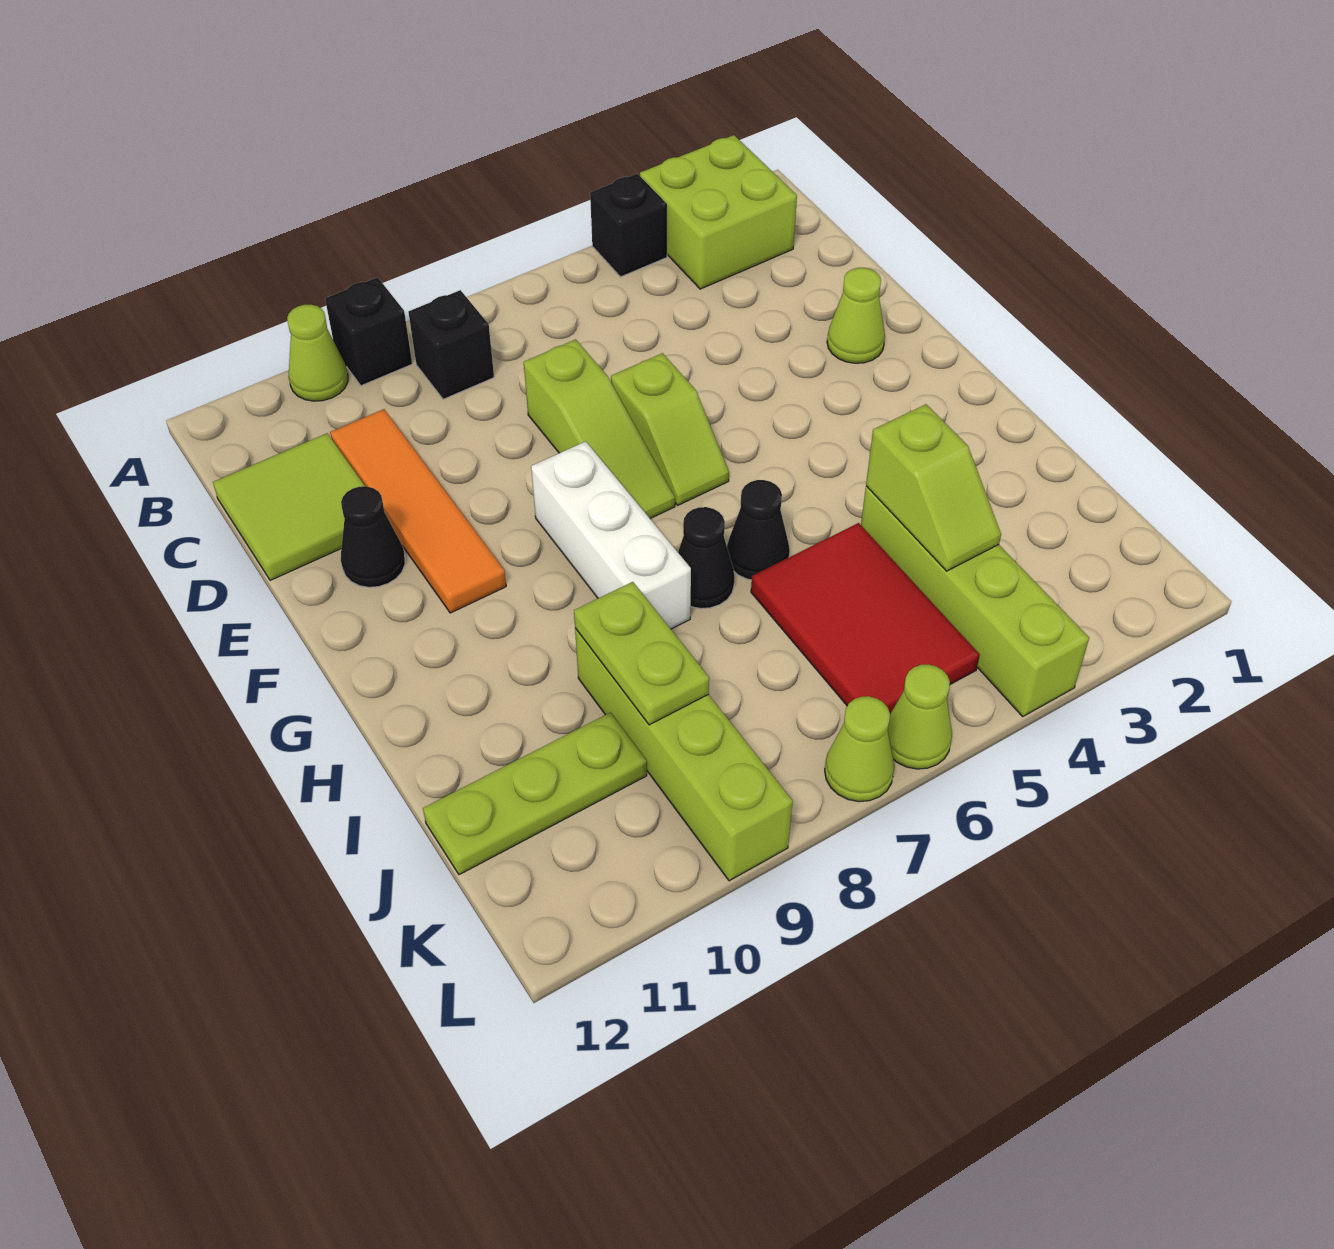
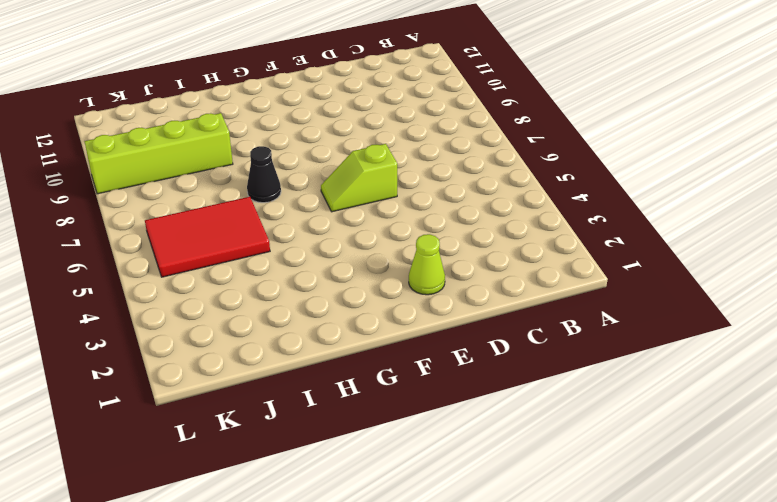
none -> lime brick A2:B3 level 1
none -> black brick A4 level 1
none -> black brick A9 level 1

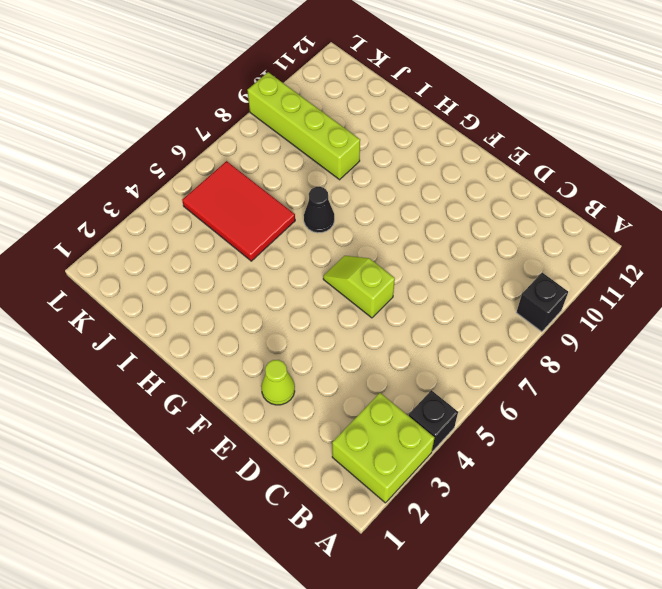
none -> lime cone A10 level 1
none -> black brick B8 level 1
none -> orange tile C10:F10 level 1

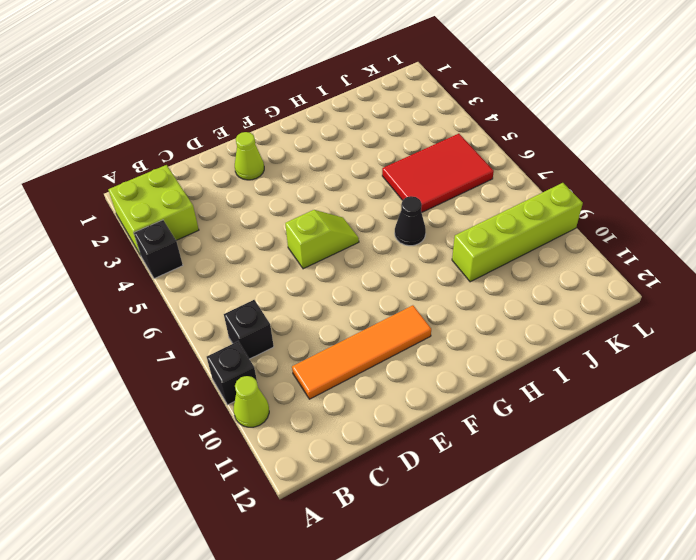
none -> lime tile C11:D12 level 1
none -> lime slope D7:F7 level 1 top D
none -> black cone E11 level 1

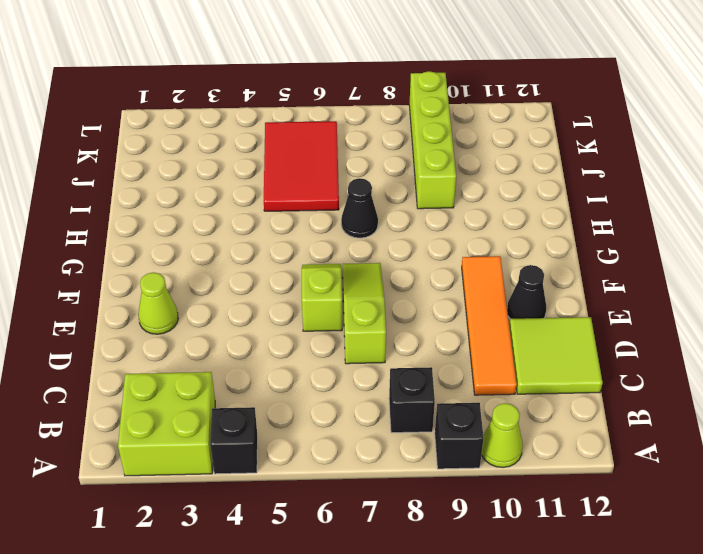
none -> white brick F8:H8 level 1
none -> black cone H6 level 1
none -> lime brick I4:L4 level 1

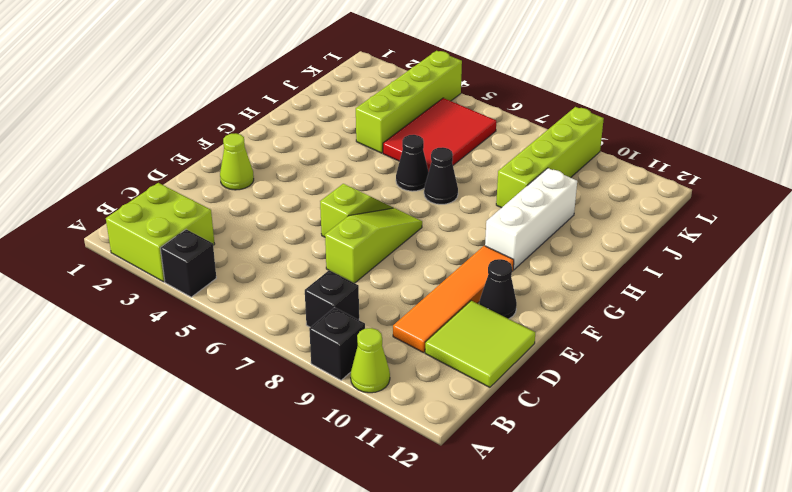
white brick G10:I10 level 1 -> white brick F8:H8 level 1
none -> lime plate J10:J12 level 1
none -> lime cone L6 level 1
none -> lime cone L7 level 1

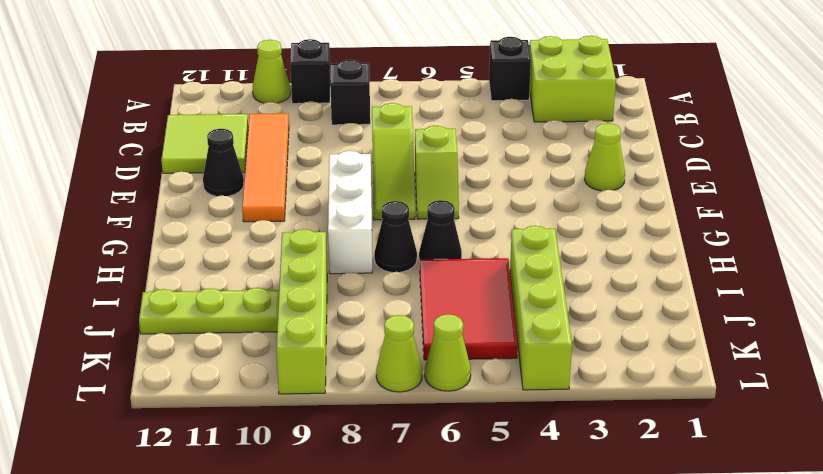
none -> lime slope I4:J4 level 2 top I
none -> lime plate I9:J9 level 2

